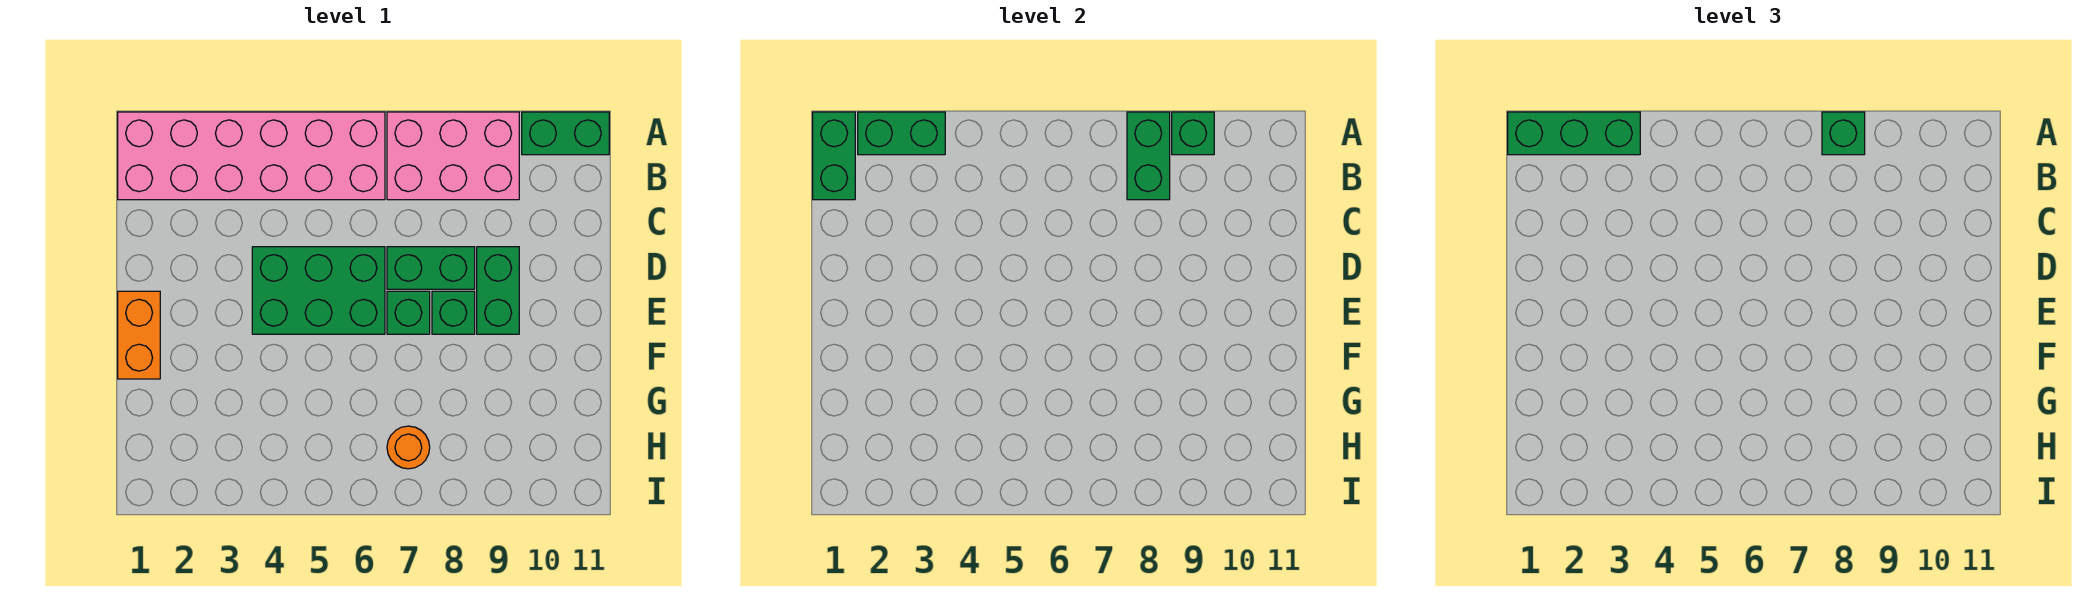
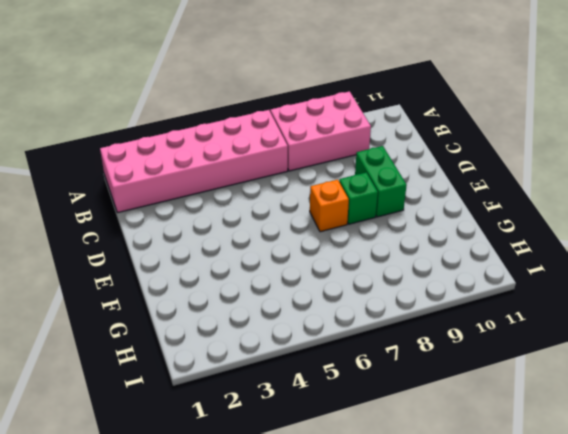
orange brick E7 level 1 -> green brick E7 level 1
none -> green brick A10:A11 level 1
none -> green brick D4:E6 level 1
none -> green brick D7:D8 level 1

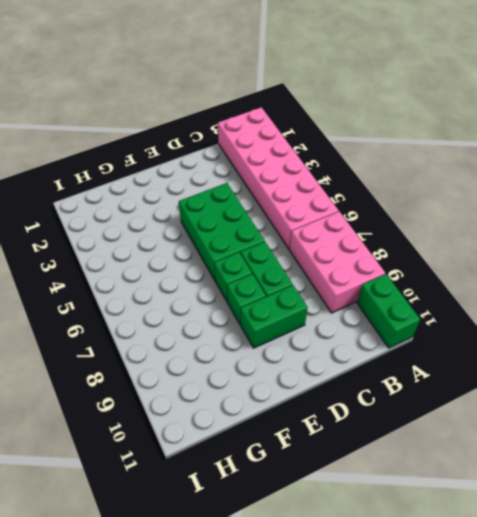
none -> orange brick E1:F1 level 1
none -> orange round brick H7 level 1
none -> green brick A1:B1 level 2

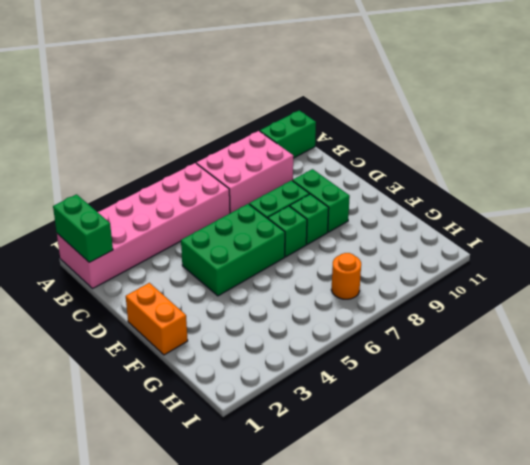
none -> green brick A2:A3 level 2
none -> green brick A8:B8 level 2
none -> green brick A9 level 2

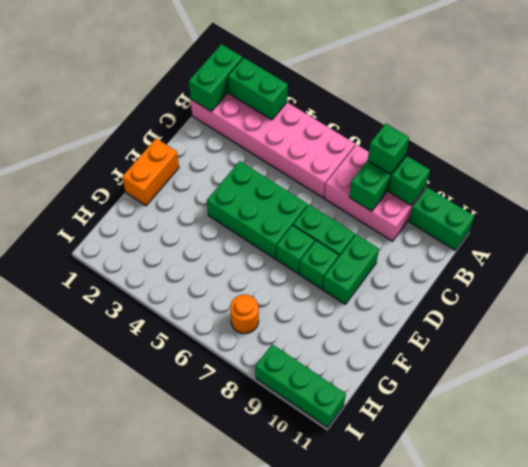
green brick I9:I11 level 1 -> green brick A1:A3 level 3

